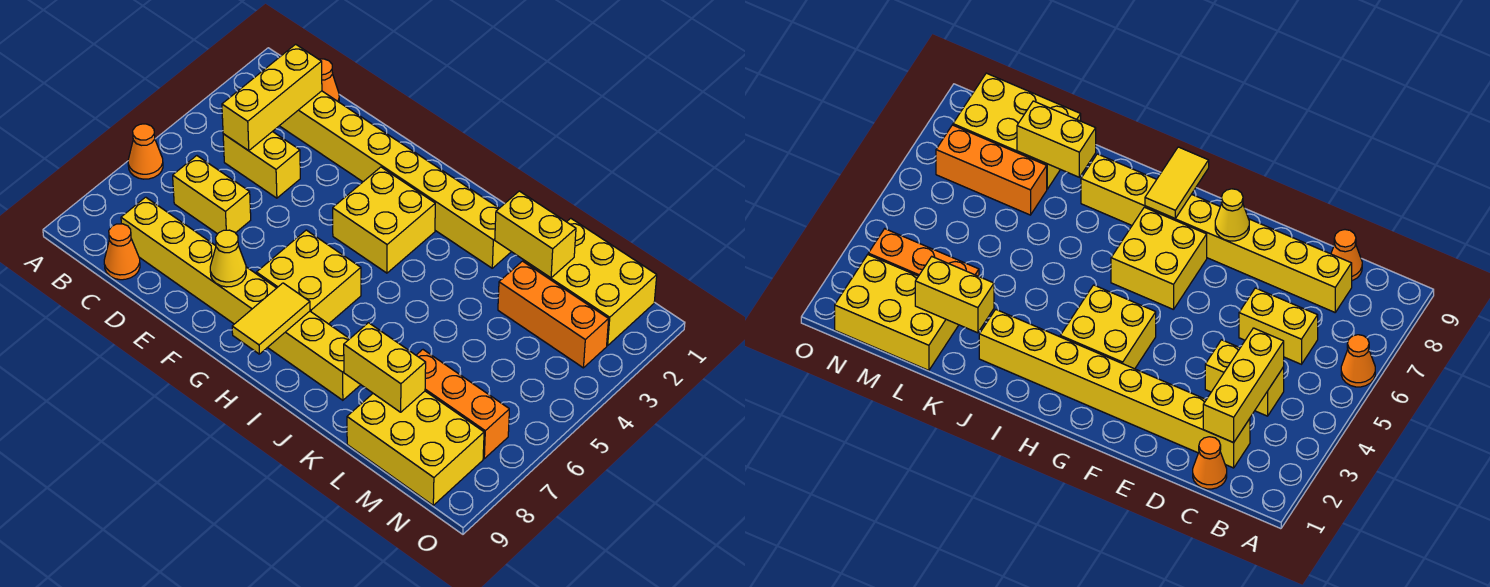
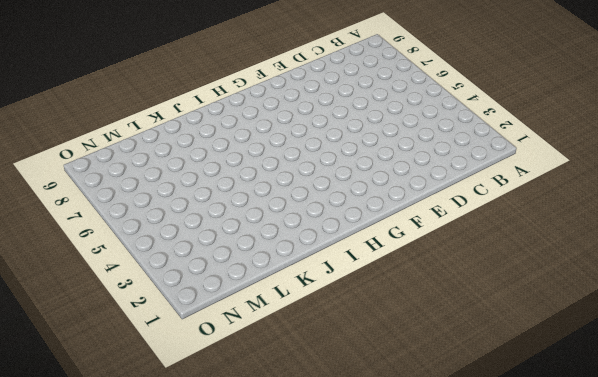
none -> orange cone A6 level 1
none -> orange cone C1 level 1
none -> yellow brick C2:J2 level 1

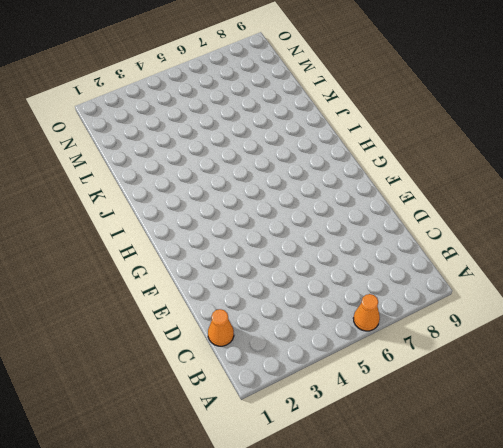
none -> yellow brick C2:J2 level 1
none -> yellow brick C4:D4 level 1
none -> yellow brick C6:D6 level 1

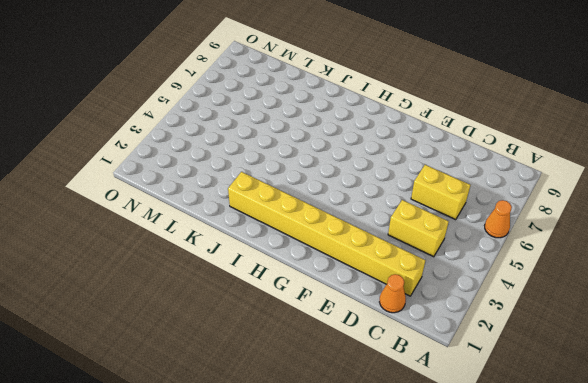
none -> yellow brick C8:J8 level 1
none -> orange cone C9 level 1
none -> yellow brick G3:H4 level 1

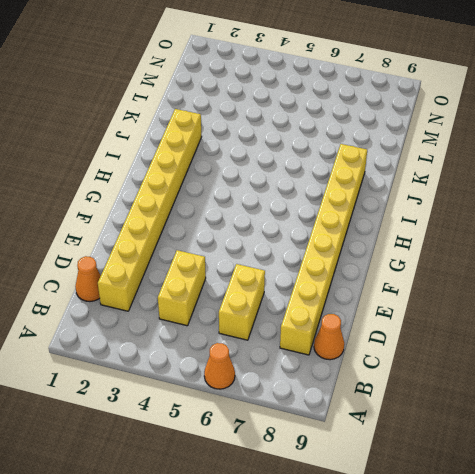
none -> yellow brick G3:H4 level 1
none -> yellow brick G6:H7 level 1
none -> yellow brick L1:N2 level 1

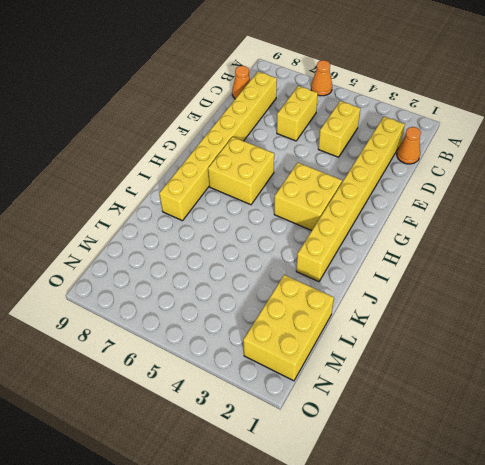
none -> orange brick L3:N3 level 1
none -> orange brick L7:N7 level 1
none -> yellow brick L8:N9 level 1

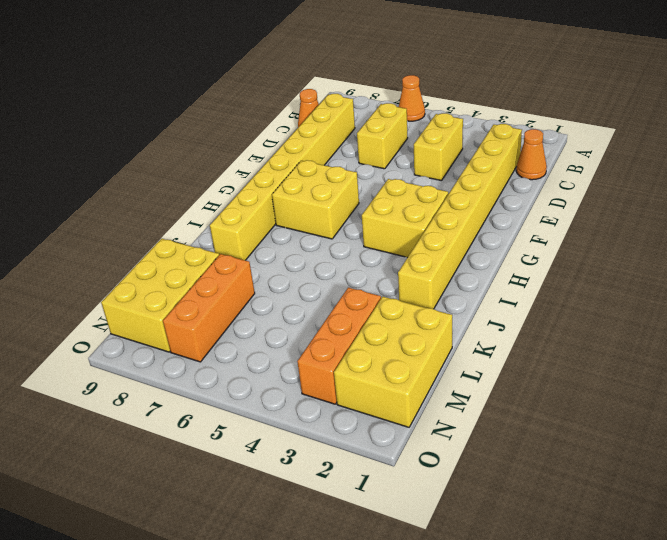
none -> yellow brick C2:C4 level 2
none -> yellow cone F8 level 2
none -> yellow tile H8:H9 level 2

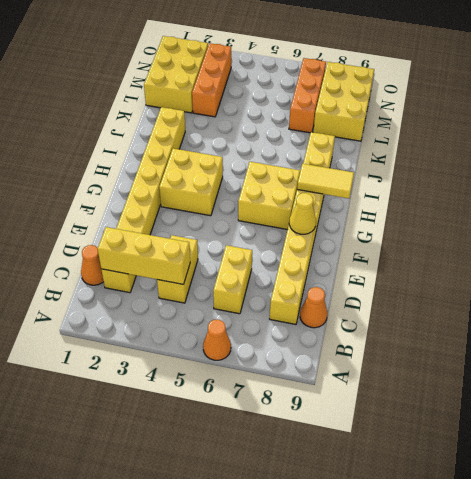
none -> yellow brick K2:L2 level 2
none -> yellow brick K8:L8 level 2

